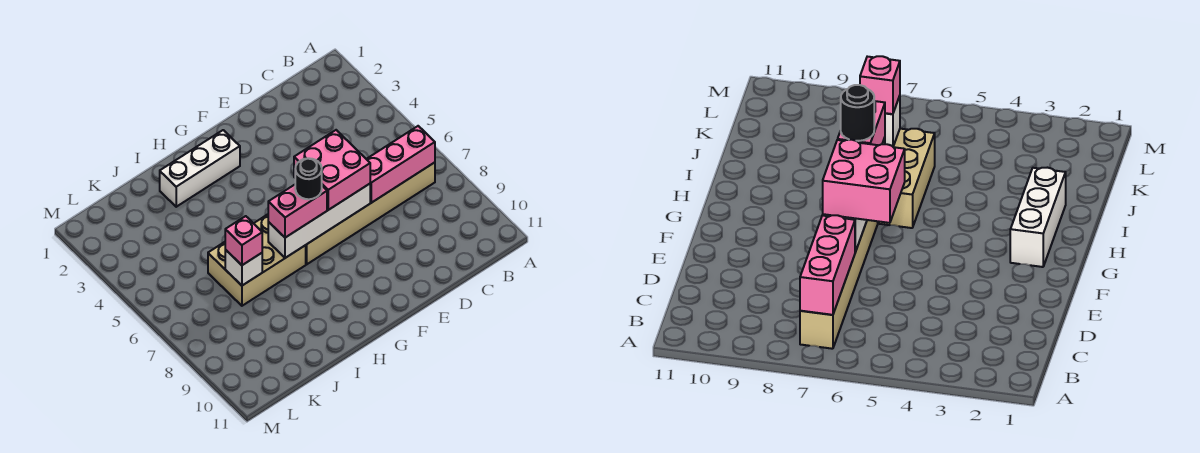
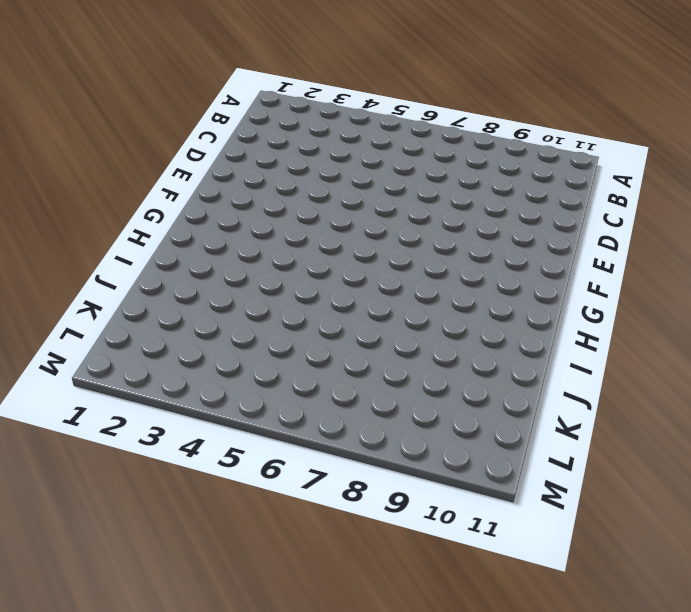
none -> tan brick B7:G7 level 1
none -> white brick G2:I2 level 1

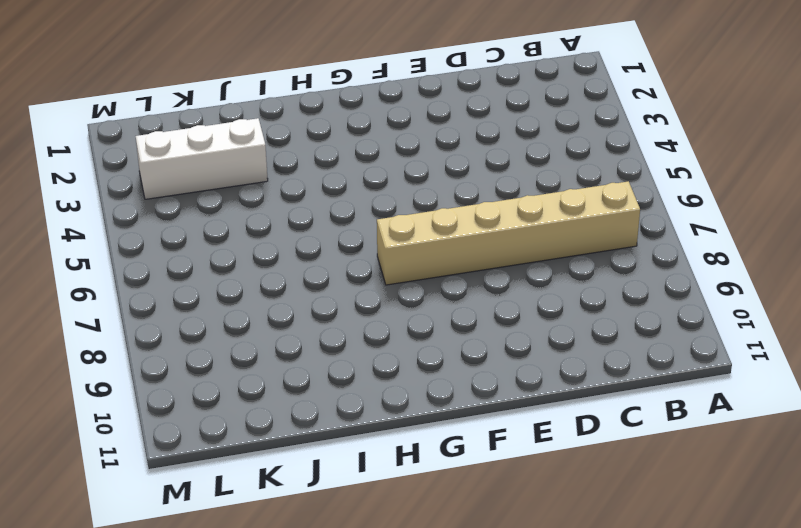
white brick J3:L3 level 1 -> white brick G2:I2 level 1
none -> tan brick H6:J7 level 1
none -> pink brick B7:D7 level 2

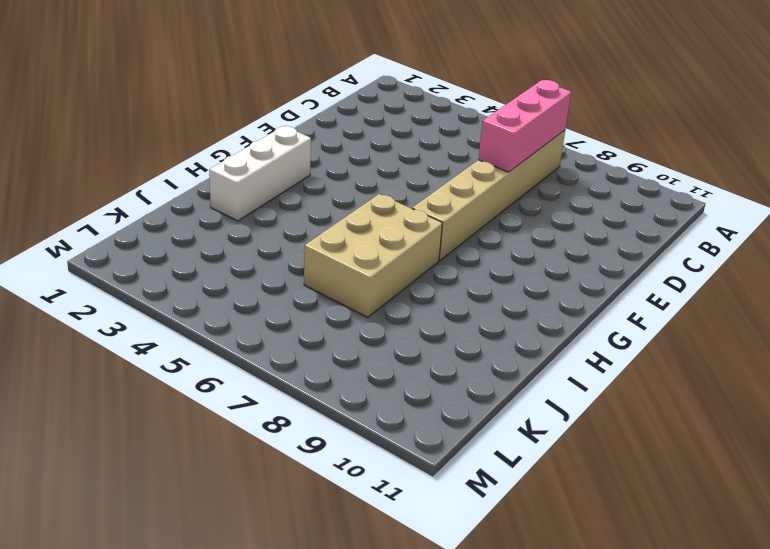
none -> white brick E7:H7 level 2
none -> white brick J7 level 2

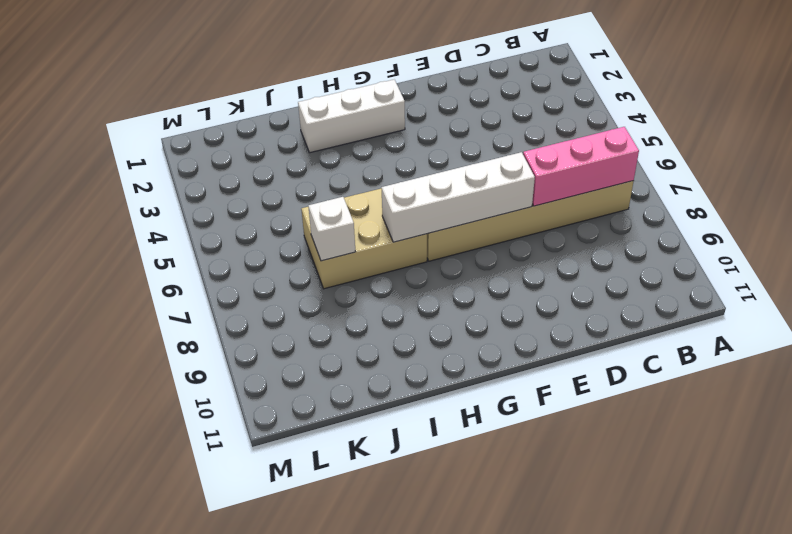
none -> pink brick E6:F7 level 3
none -> pink brick G7:H7 level 3

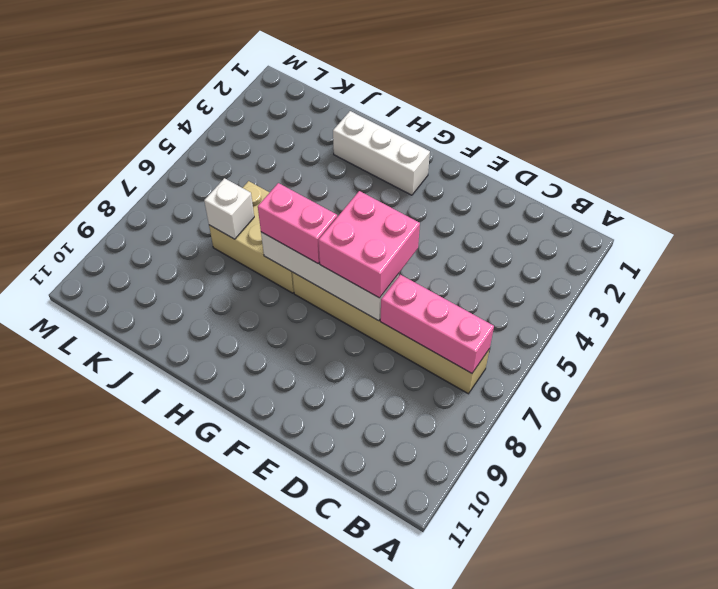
none -> pink brick J7 level 3
none -> black round brick G7 level 4

